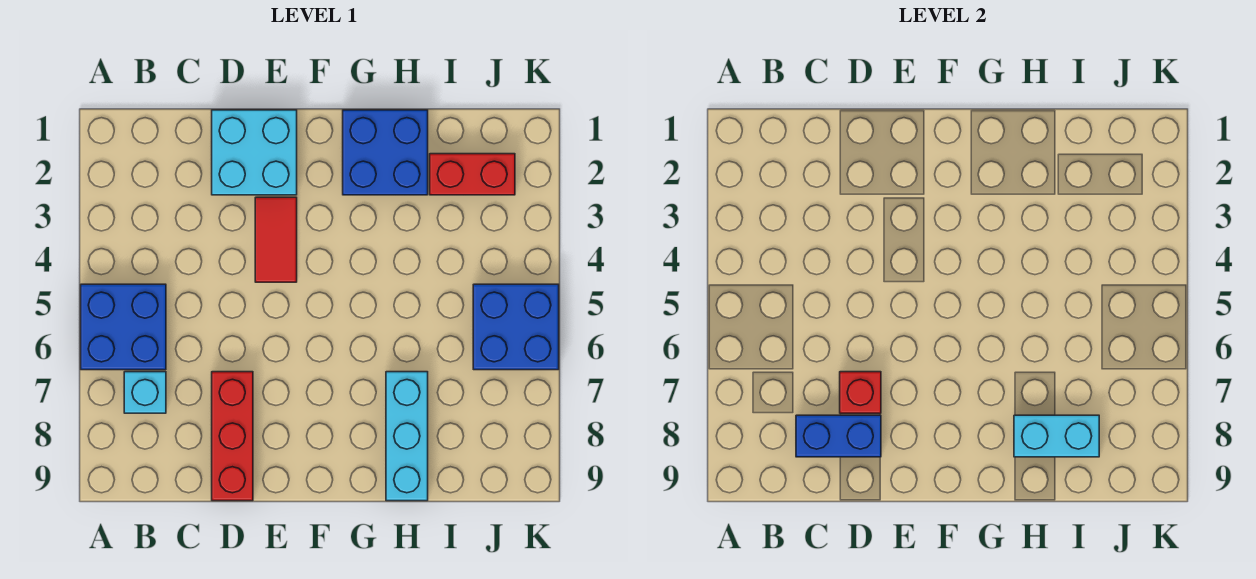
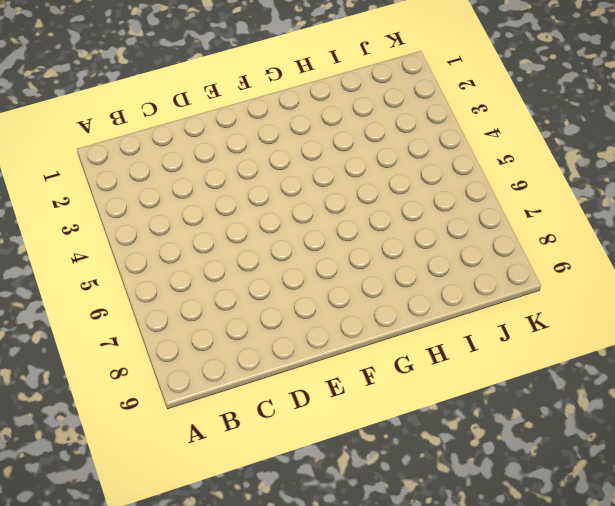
none -> blue brick A5:B6 level 1
none -> cyan brick B7 level 1
none -> cyan brick D1:E2 level 1

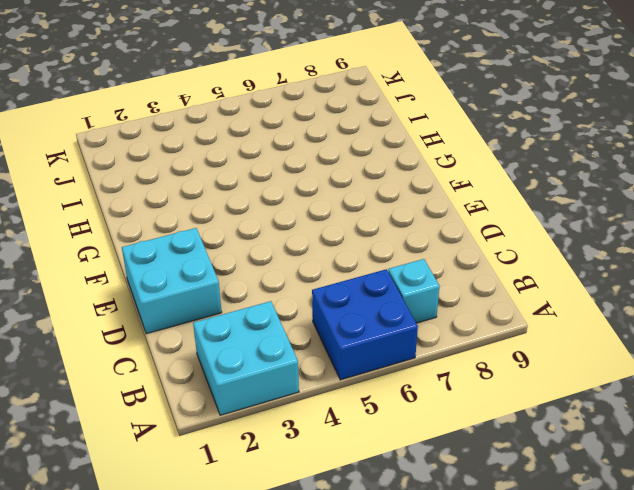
cyan brick A2:B3 level 1 -> none
none -> red brick D7:D9 level 1
none -> red tile E3:E4 level 1
none -> blue brick G1:H2 level 1

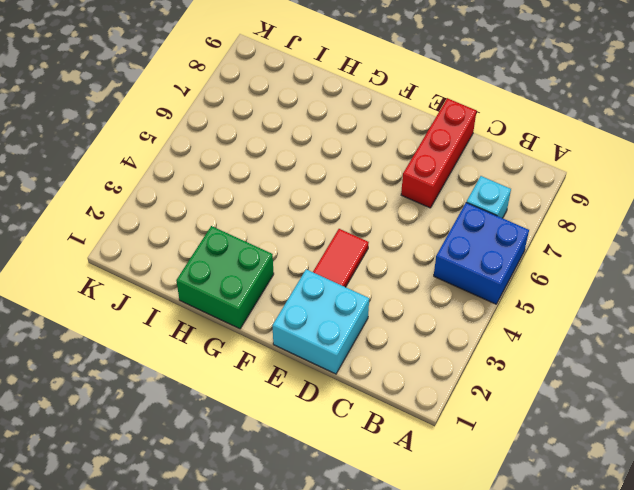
green brick G1:H2 level 1 -> blue brick G1:H2 level 1
none -> cyan brick H7:H9 level 1
none -> red brick I2:J2 level 1
none -> blue brick J5:K6 level 1

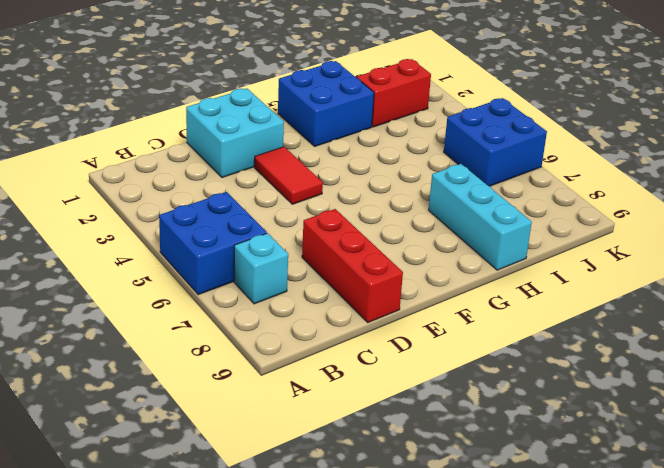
none -> blue brick C8:D8 level 2
none -> red brick D7 level 2
none -> cyan brick H8:I8 level 2

